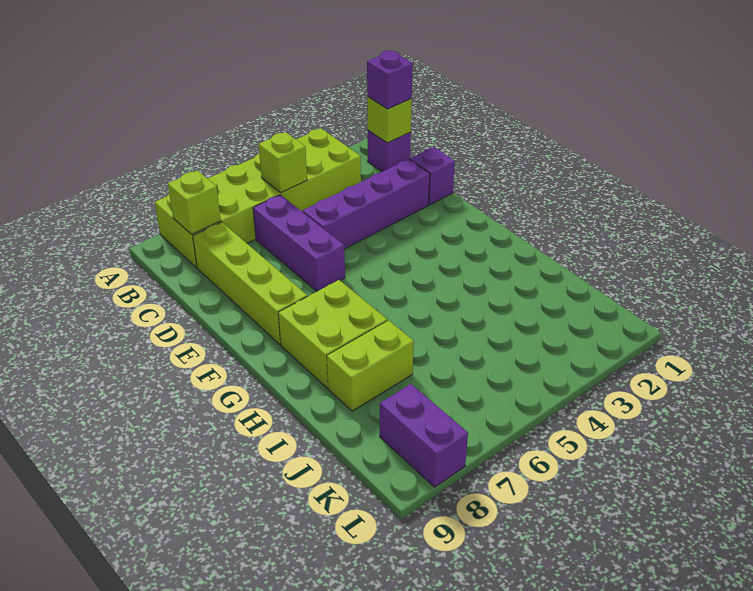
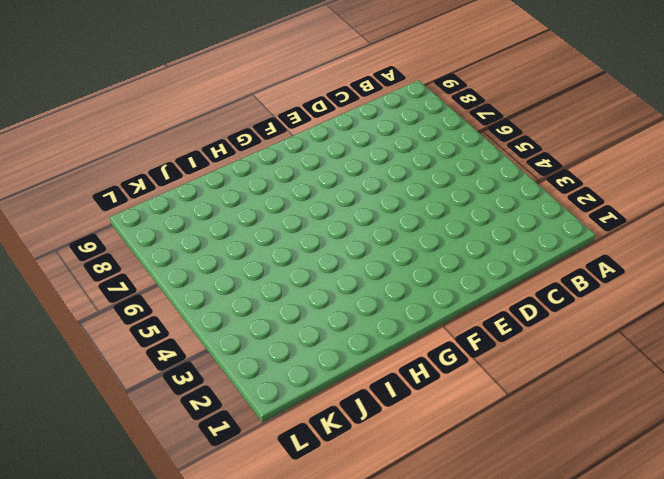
none -> lime brick A3:B8 level 1
none -> purple brick B1 level 1
none -> purple brick C6:E6 level 1

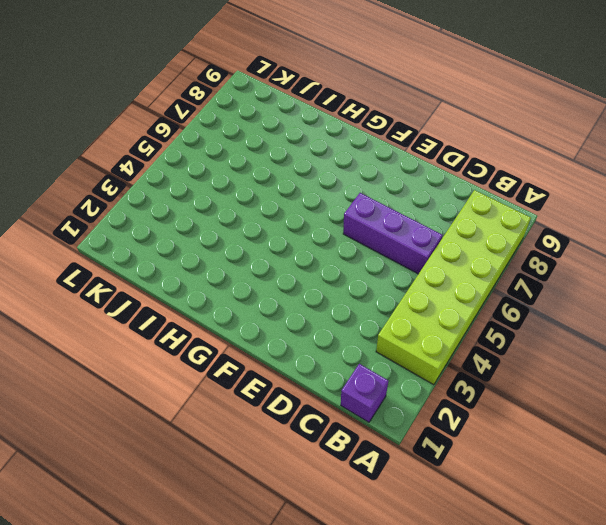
none -> lime brick C8:F8 level 1
none -> purple brick D1 level 1
none -> purple brick D2:D5 level 1

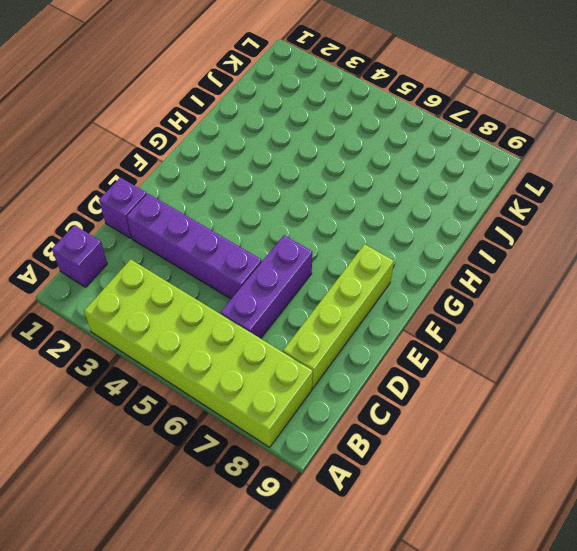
none -> lime brick G7:H8 level 1
none -> lime brick I7:I8 level 1
none -> purple brick K8:L8 level 1

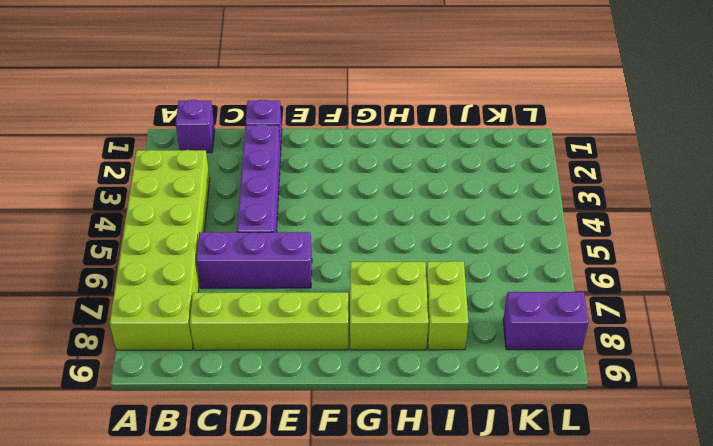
none -> lime brick B1 level 2
none -> lime brick B5 level 2
none -> lime brick B8 level 2

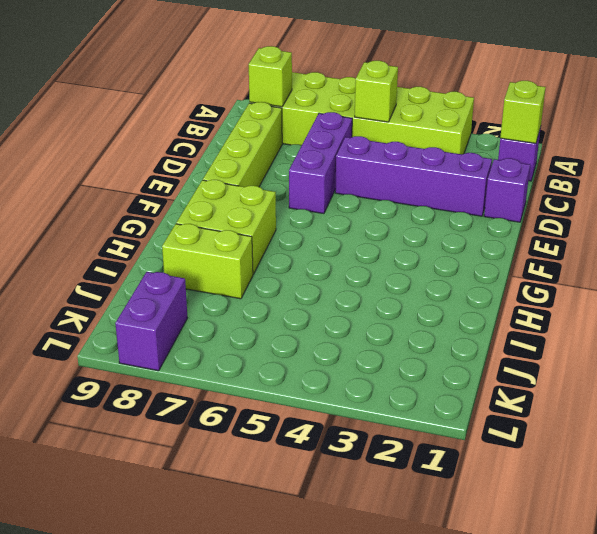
none -> purple brick B1 level 3

